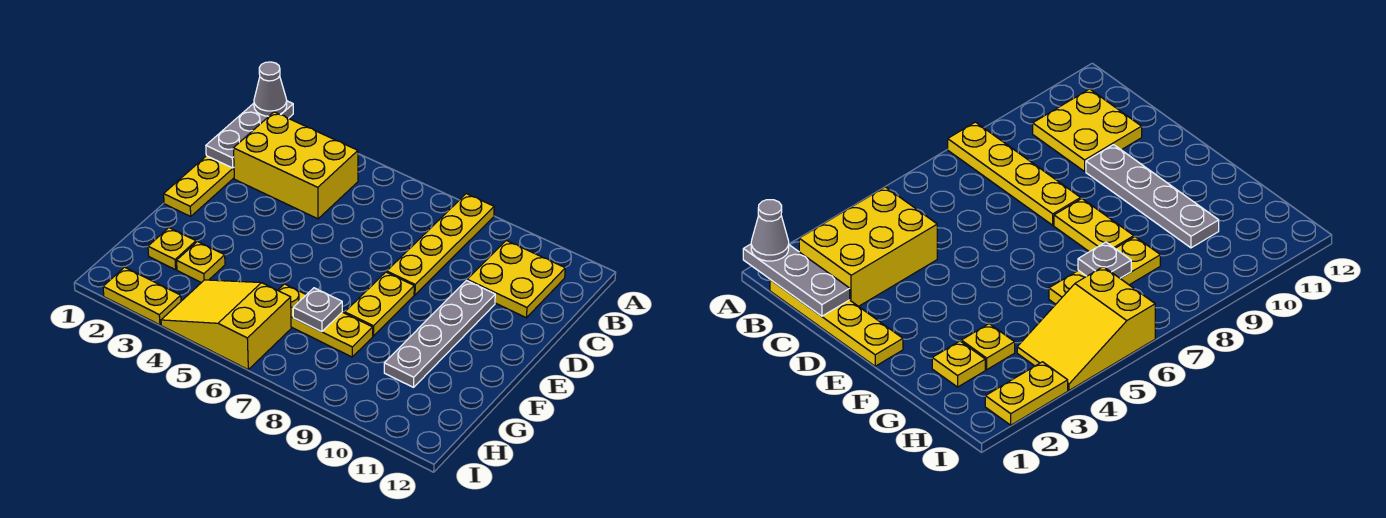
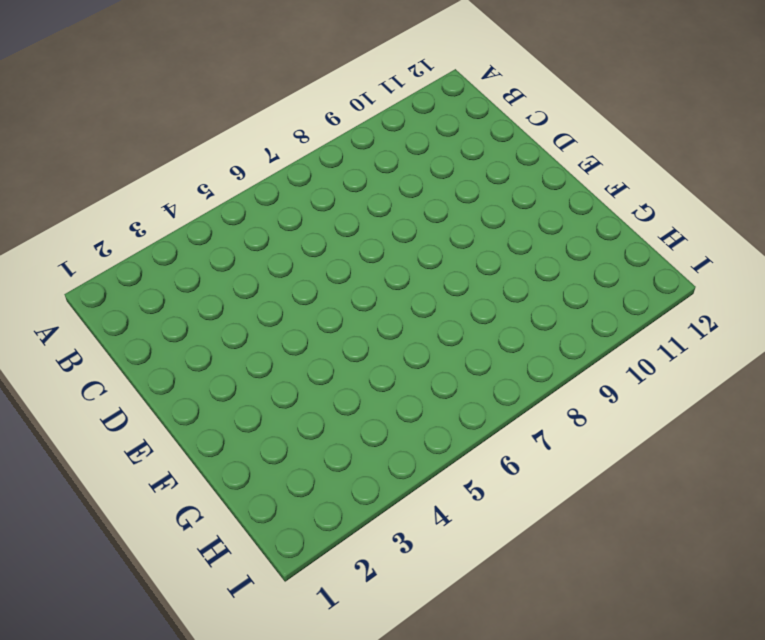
none -> yellow plate A8:D8 level 1
none -> yellow plate B1:E1 level 1
none -> yellow brick B2:C4 level 1

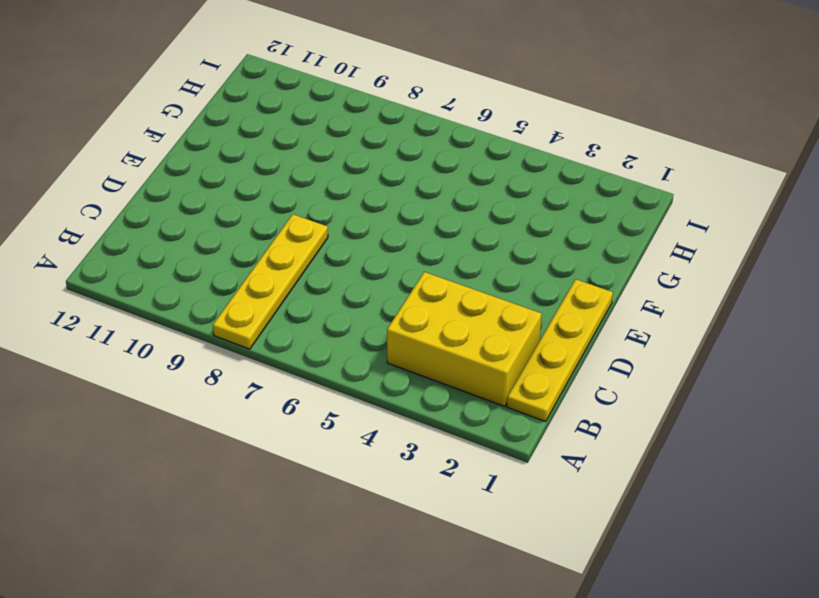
none -> yellow plate B10:C11 level 1
none -> grey plate D10:G10 level 1
none -> yellow plate E8:F8 level 1

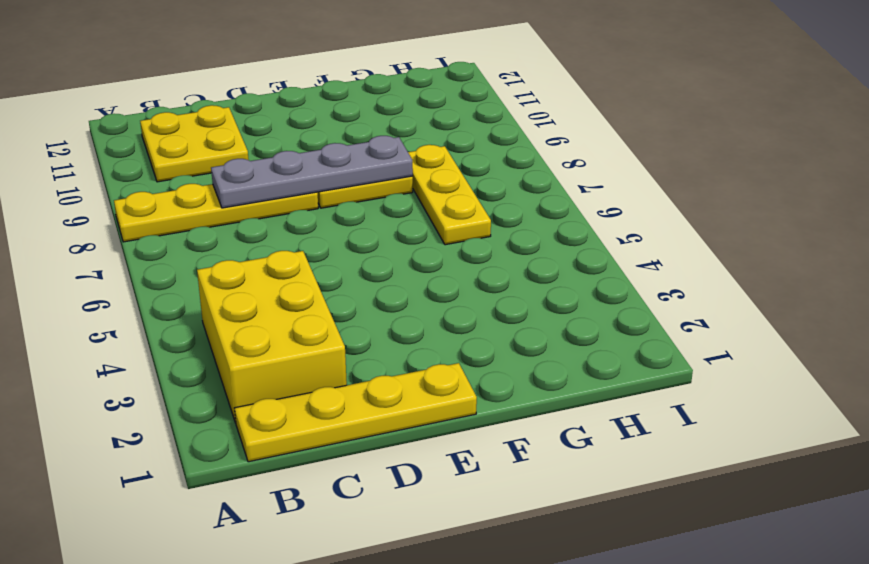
grey plate C8:F8 level 2 -> grey plate D10:G10 level 1
none -> yellow plate G2 level 1
none -> yellow plate G3 level 1
none -> yellow slope H4:I6 level 1 top 6

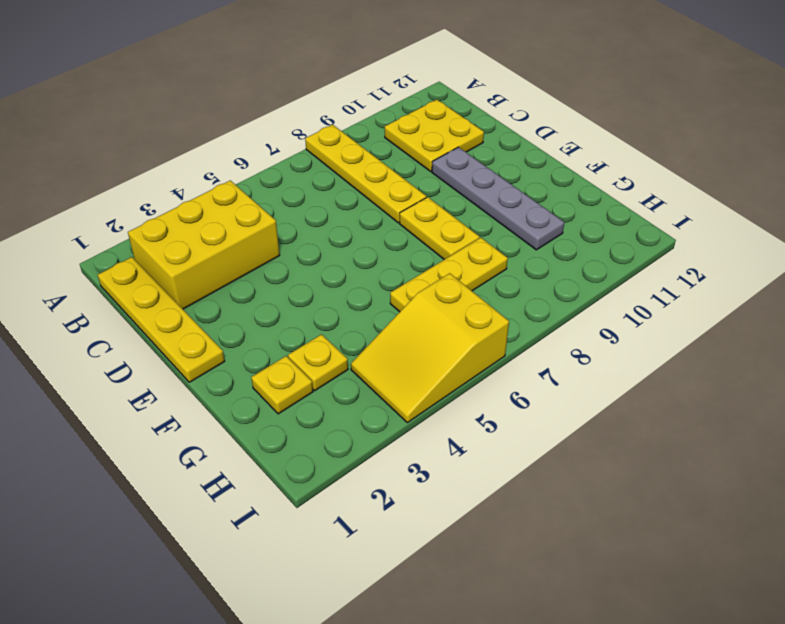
none -> yellow plate I2:I3 level 1
none -> grey plate A1:C1 level 2
none -> grey plate G7 level 2

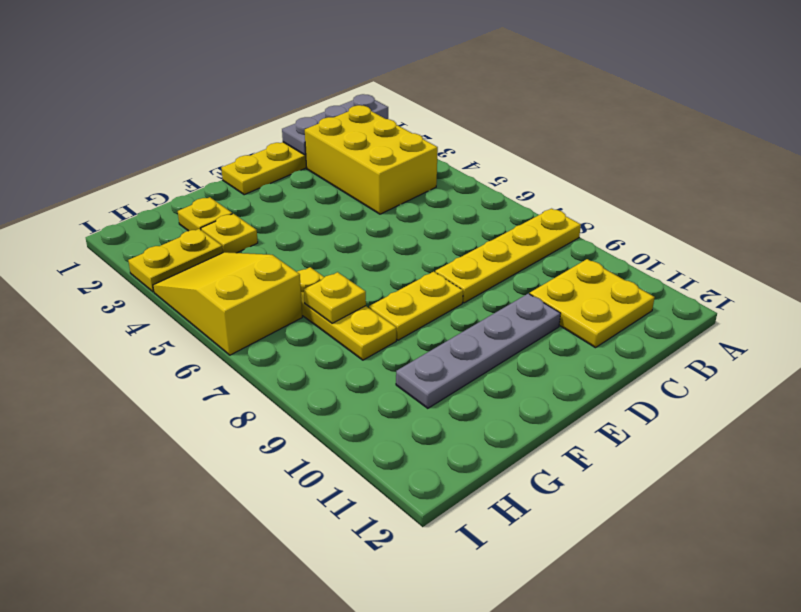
yellow plate G7 level 2 -> grey plate G7 level 2
yellow plate H3:I3 level 1 -> yellow plate I2:I3 level 1
none -> grey cone A1 level 3

